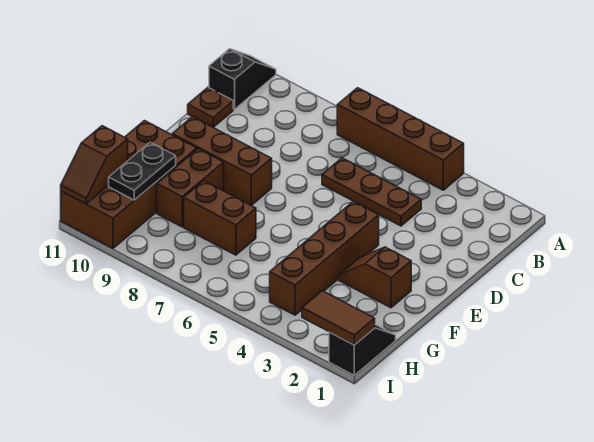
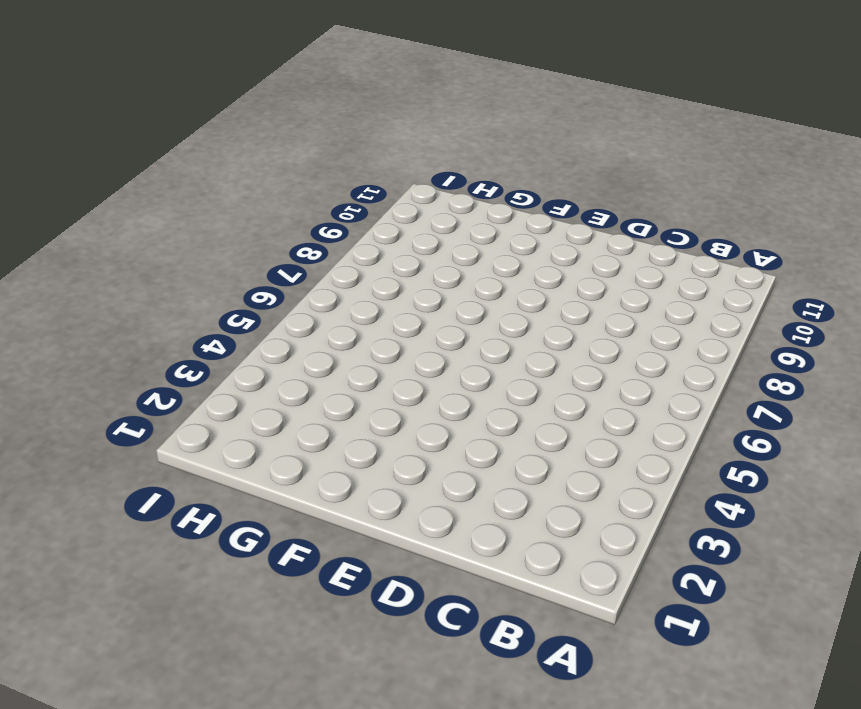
none -> brown brick A4:A7 level 1
none -> black slope A11:B11 level 1 top B
none -> brown plate C4:C6 level 1

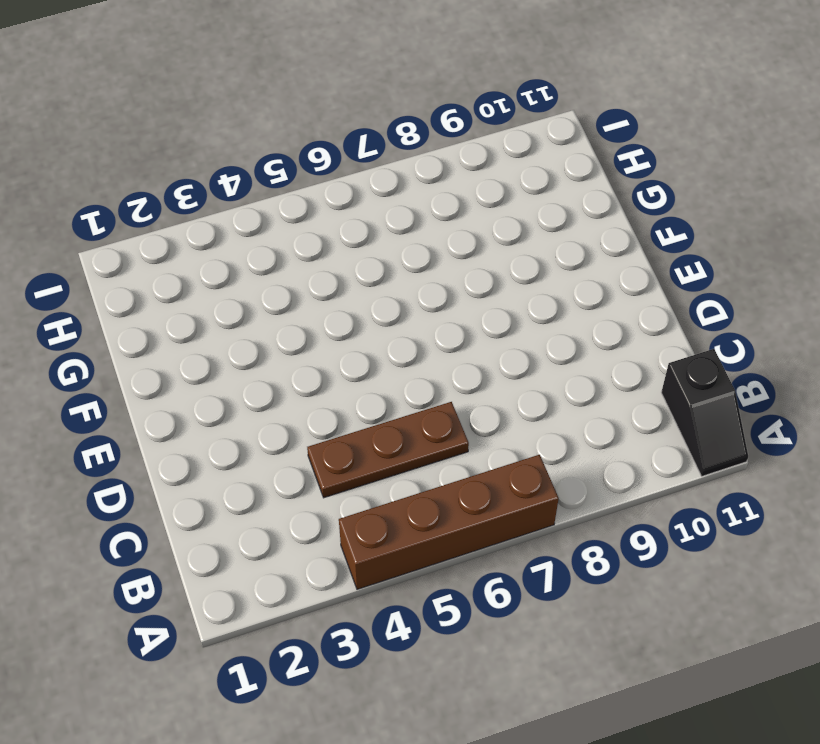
none -> brown plate C11 level 1
none -> brown brick E4:H4 level 1
none -> brown brick E8:E10 level 1

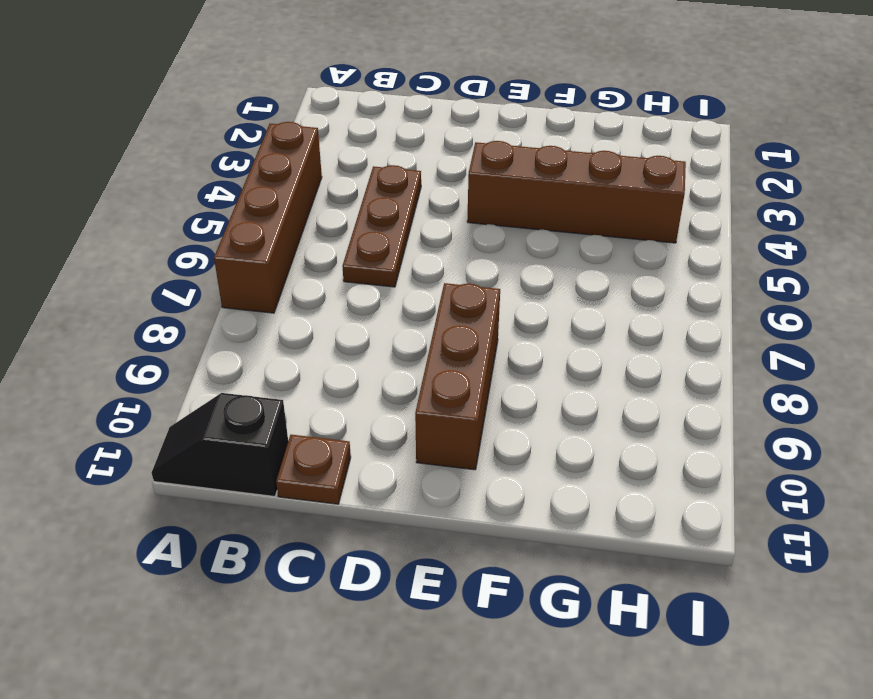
none -> brown slope F2:F3 level 1 top 2
none -> brown brick F9:G9 level 1
none -> brown brick F10:I11 level 1

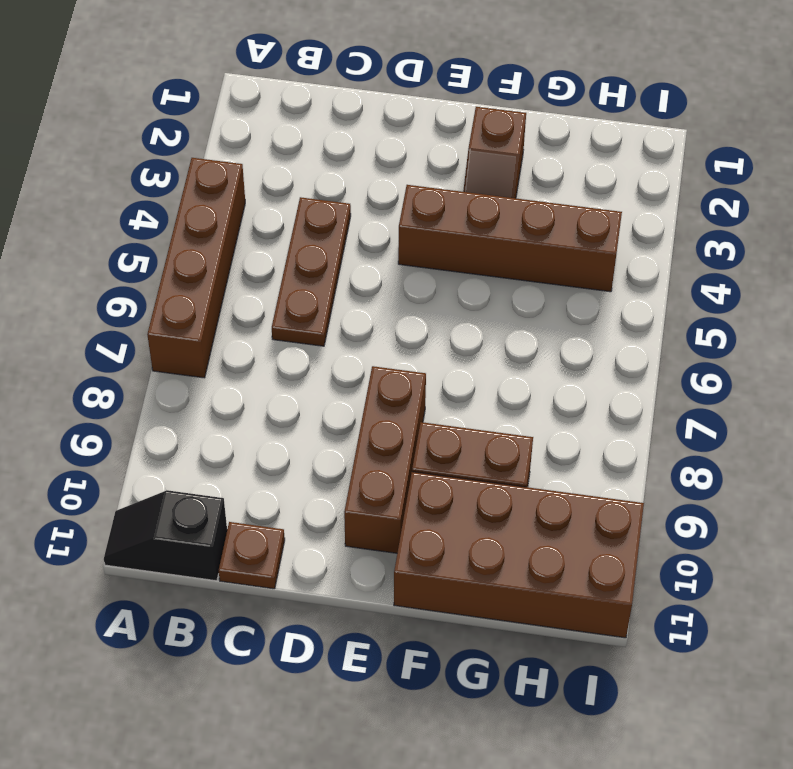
none -> brown brick G7:G8 level 1
none -> black slope H1:I1 level 1 top I
none -> black plate G10:H10 level 2

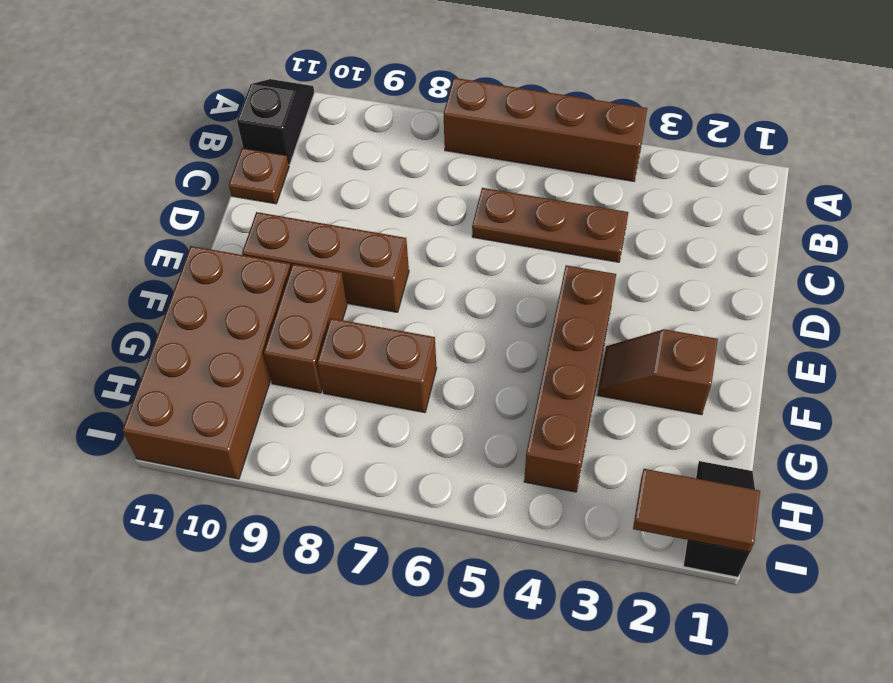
none -> black plate G10:H10 level 2
none -> brown slope H11:I11 level 2 top H

